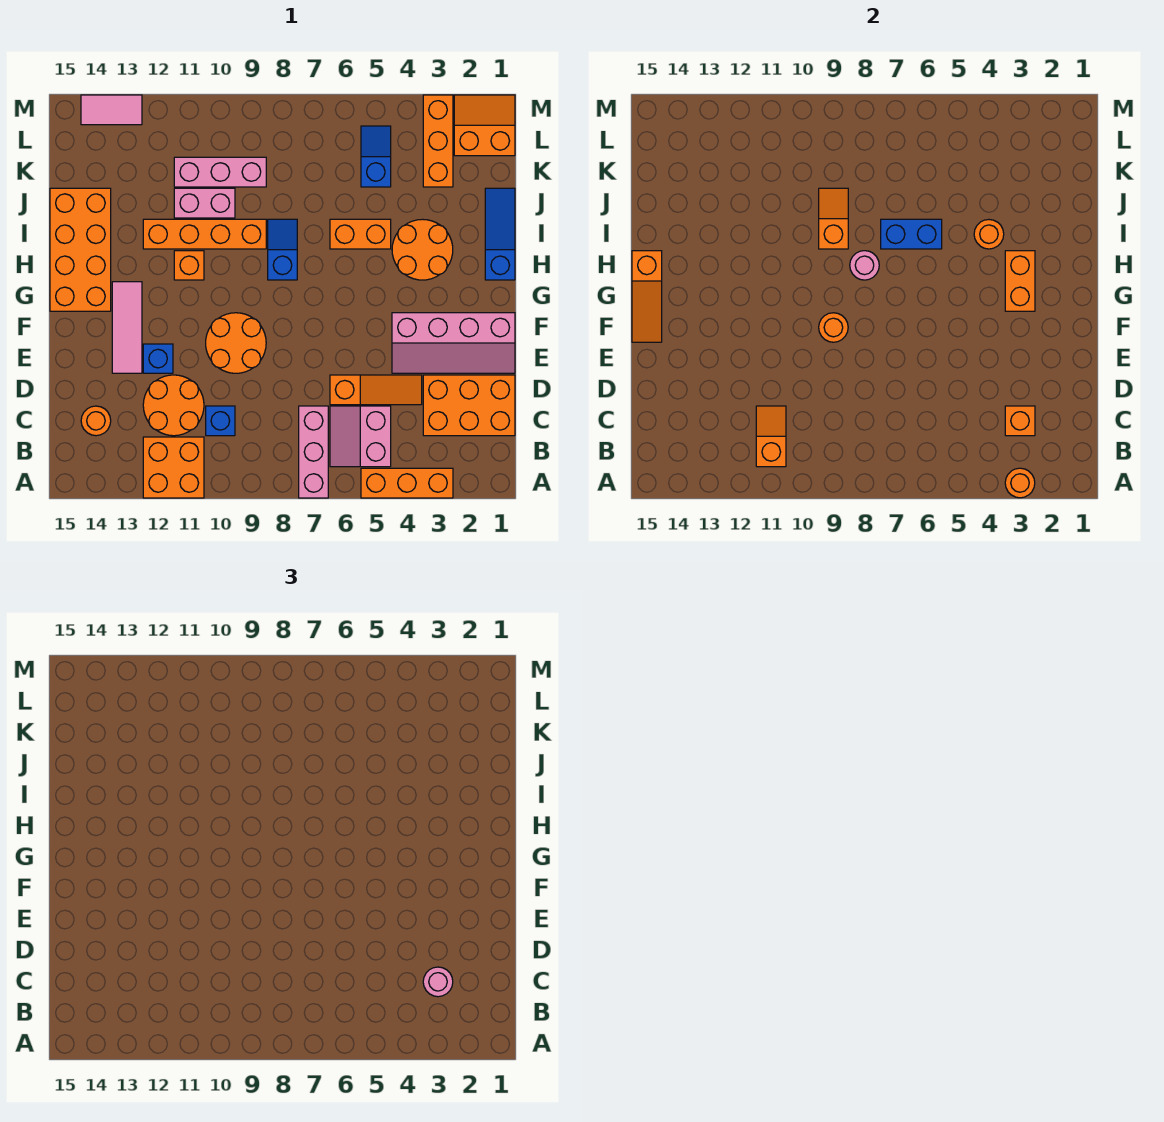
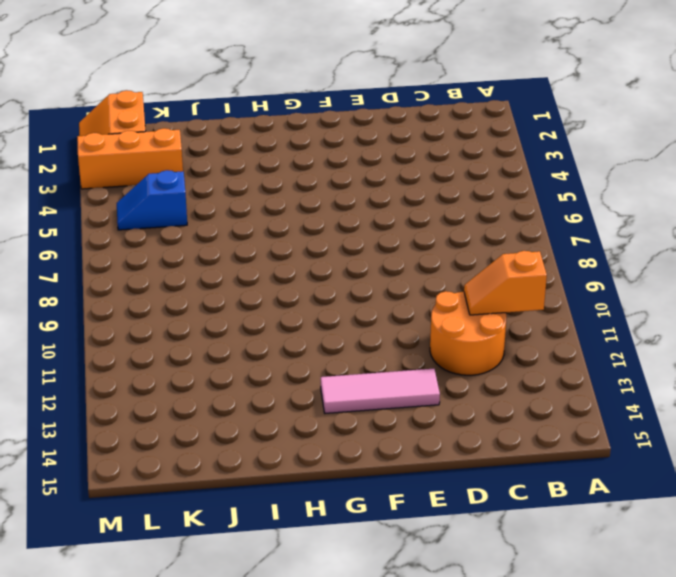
none -> orange brick A3:A5 level 1
none -> pink brick A7:C7 level 1
none -> orange brick A11:B12 level 1
none -> pink slope B5:C6 level 1 top 5

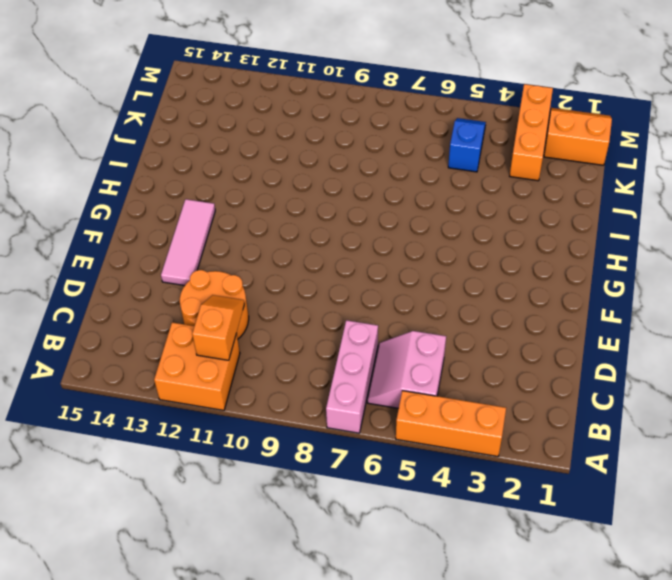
none -> orange brick C1:D3 level 1
none -> blue brick C10 level 1
none -> orange round brick C14 level 1
none -> orange slope D4:D6 level 1 top 6

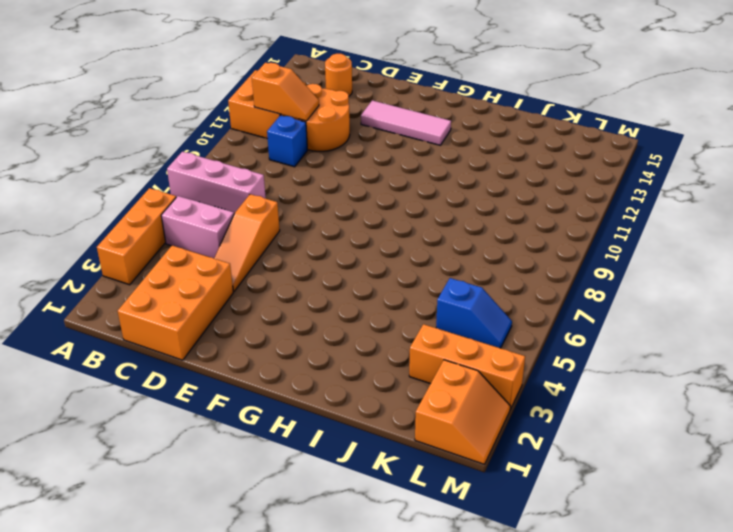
none -> pink slope E1:F4 level 1 top F
none -> orange round brick E9:F10 level 1
none -> blue brick E12 level 1
none -> orange brick G14:J15 level 1

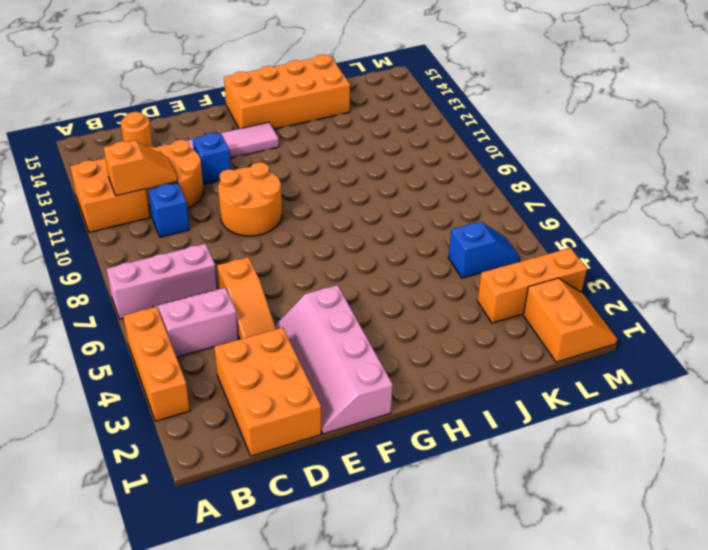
none -> blue slope H1:J1 level 1 top H
none -> orange round brick H3:I4 level 1
none -> blue slope H8:I8 level 1 top H
none -> orange brick H11 level 1

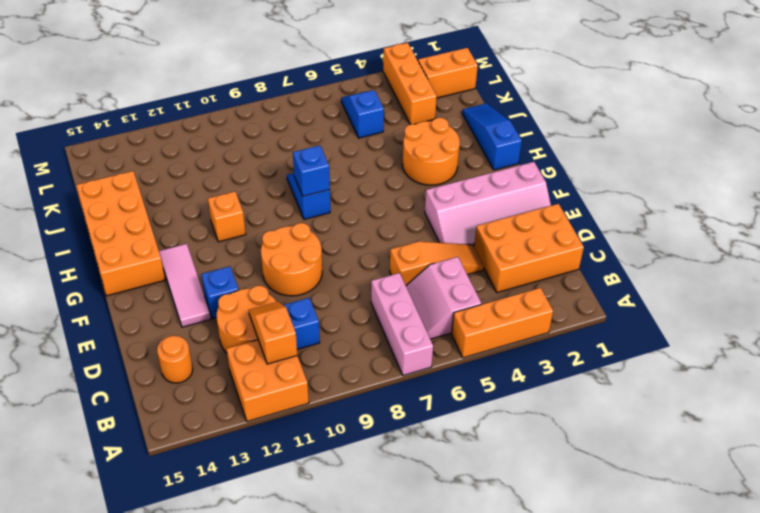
blue brick H8 level 2 -> pink round brick H8 level 2
none -> orange brick I5:I6 level 1
none -> orange brick I9:I12 level 1
none -> pink brick J10:J11 level 1
none -> pink brick K9:K11 level 1

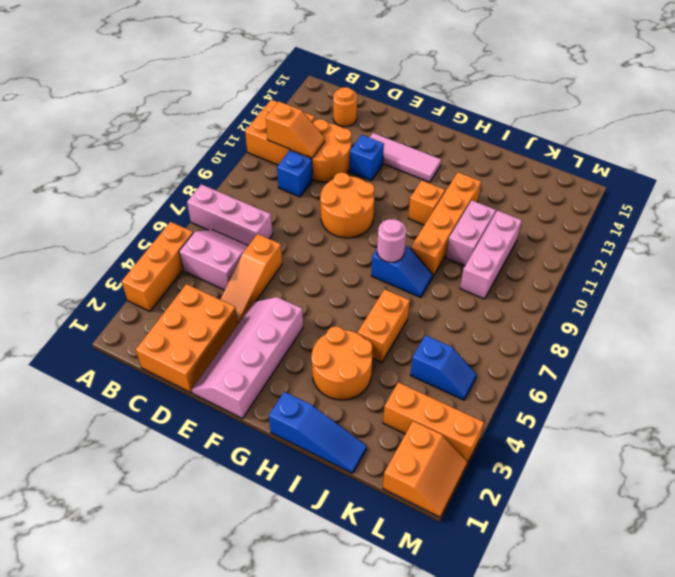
none -> orange brick G14:J15 level 1
none -> pink tile M13:M14 level 1
none -> orange round brick A3 level 2
none -> orange brick C3 level 2

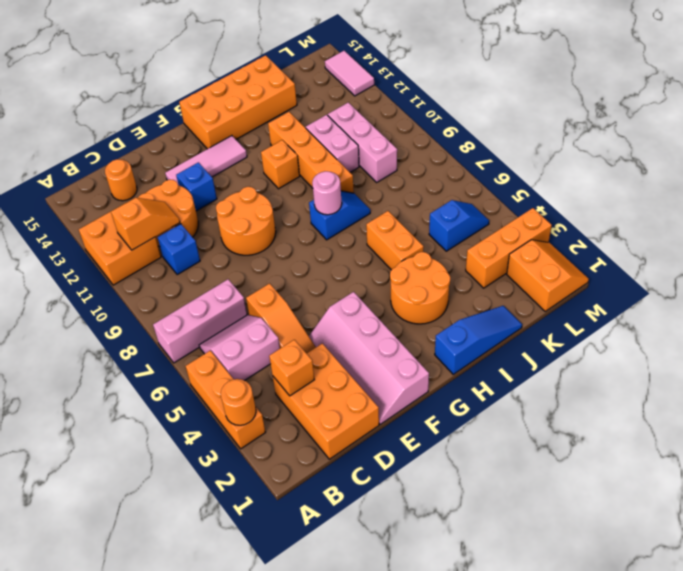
none -> orange round brick F9 level 2
none -> orange slope F15:H15 level 2 top H
none -> orange brick G3:H3 level 2
none -> orange round brick I4 level 2

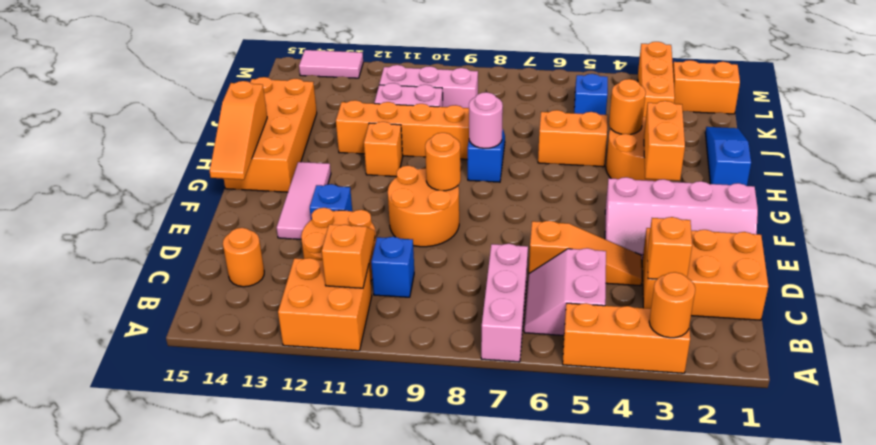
none -> blue brick I6:I7 level 2
none -> orange slope I9:J9 level 2 top I
none -> pink round brick C3 level 3

